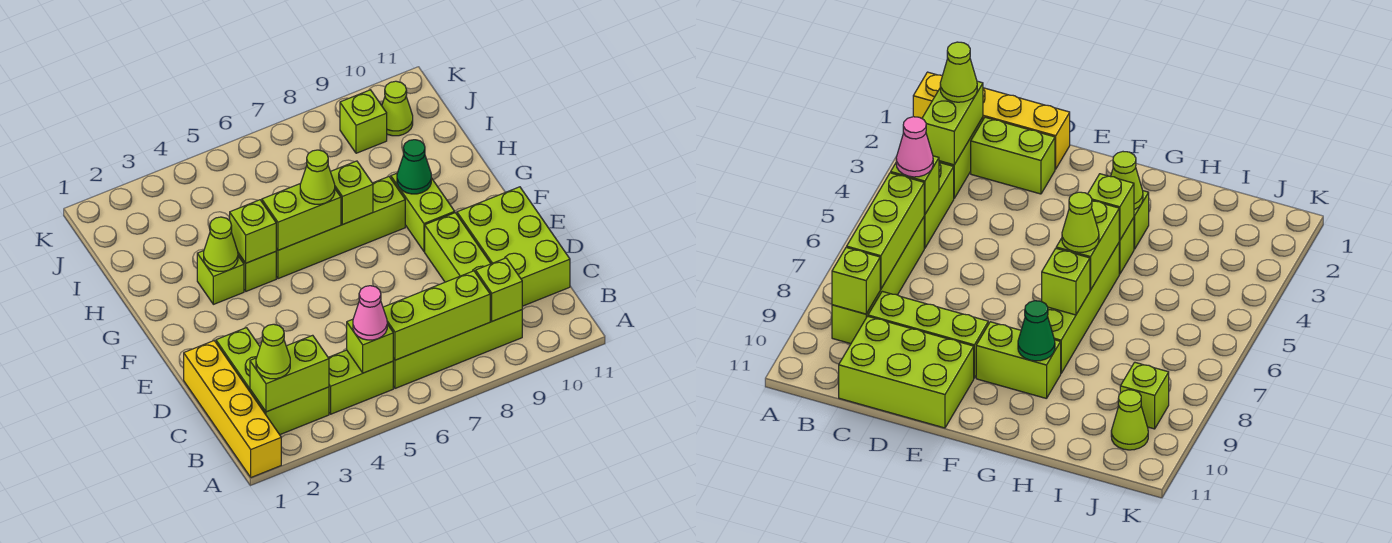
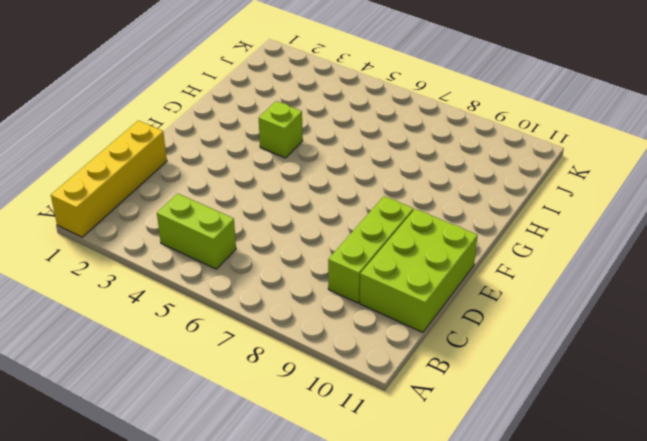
none -> lime brick B2:B3 level 1
none -> lime brick B6:B9 level 1
none -> lime brick C2:D2 level 1

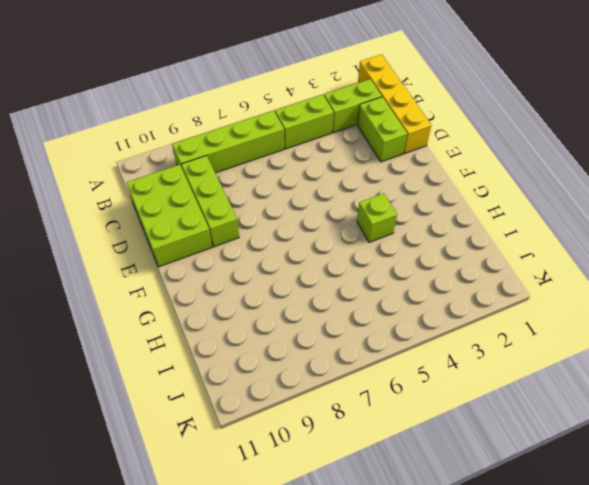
none -> lime brick F9:G9 level 1
none -> lime brick G3 level 1
none -> lime brick G5:G8 level 1

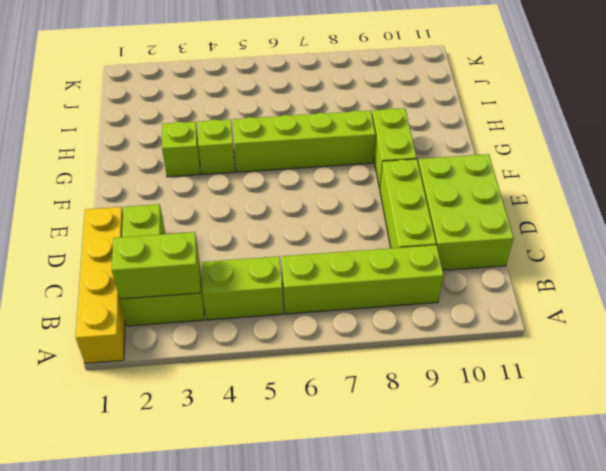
none -> lime brick J9 level 1
none -> lime cone J10 level 1
none -> lime brick B5 level 2

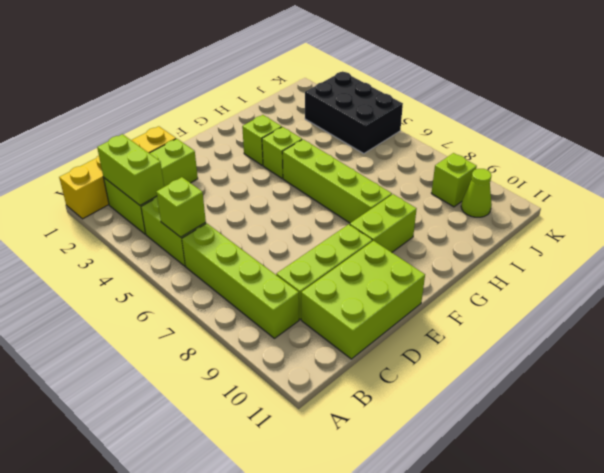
black brick J3:K5 level 1 -> none
none -> lime brick B6:B8 level 2
none -> lime brick B9 level 2
none -> lime cone G3 level 2

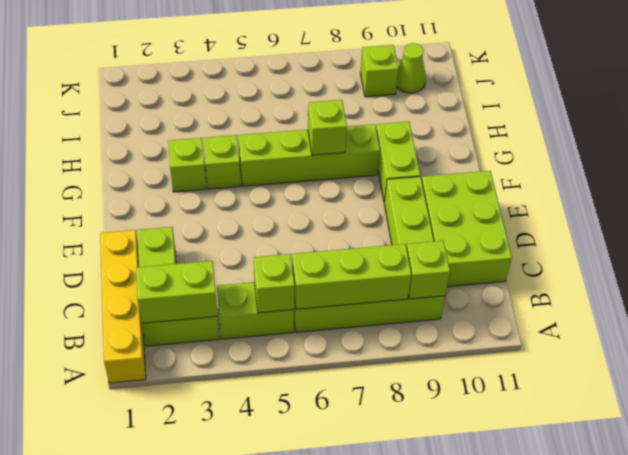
none -> lime cone G3 level 2
none -> lime brick G4 level 2
none -> lime brick G5:G6 level 2

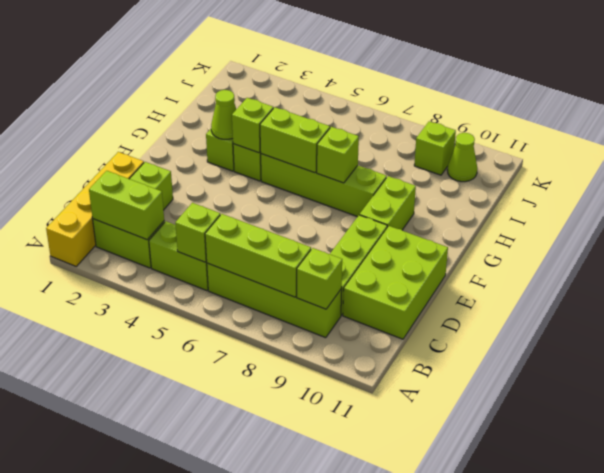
none -> green cone G9 level 2
none -> lime cone B2 level 3
none -> pink cone B5 level 3

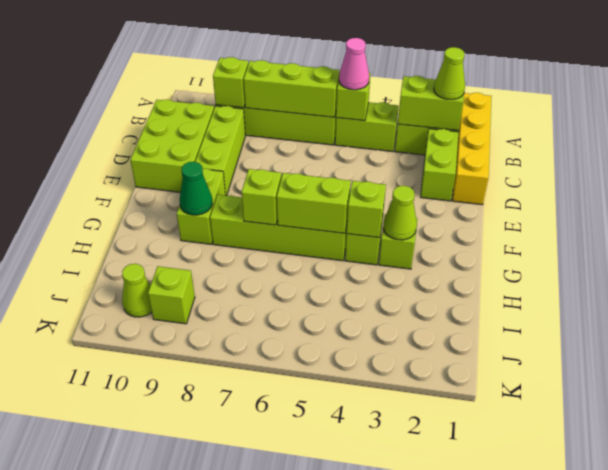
none -> lime cone G6 level 3

